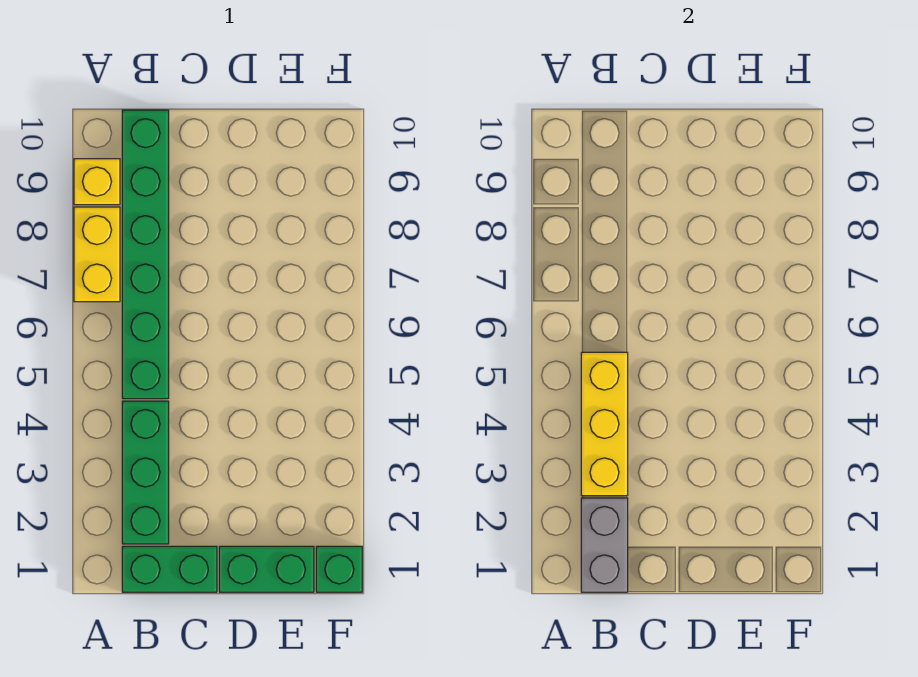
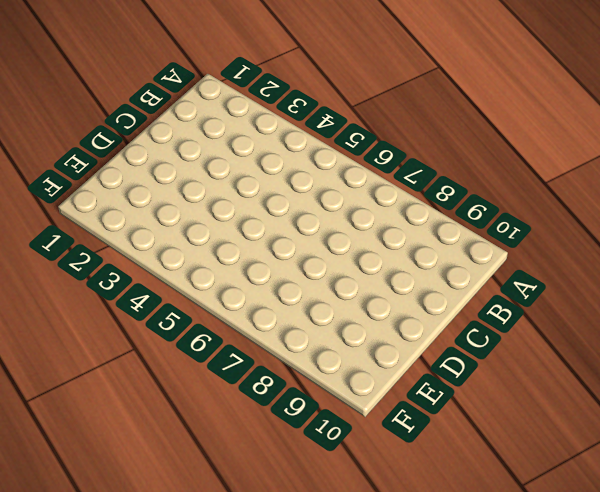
none -> yellow brick A7:A8 level 1
none -> yellow brick A9 level 1

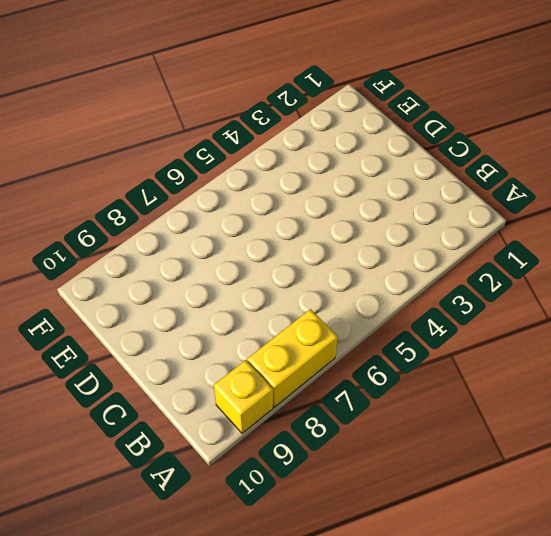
none -> green brick B1:C1 level 1
none -> green brick B2:B4 level 1

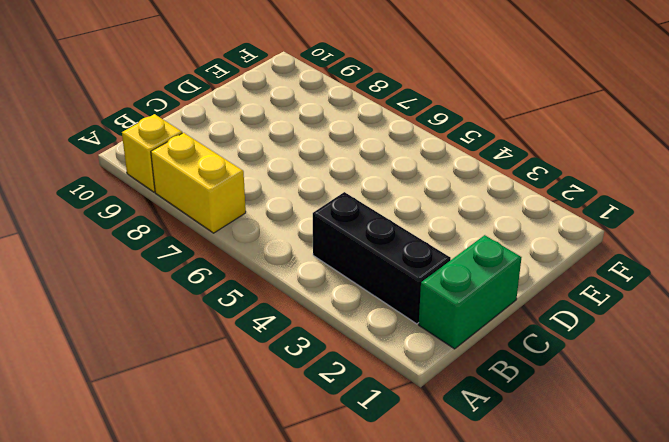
black brick B2:B4 level 1 -> green brick B2:B4 level 1
none -> green brick B5:B10 level 1
none -> green brick D1:E1 level 1

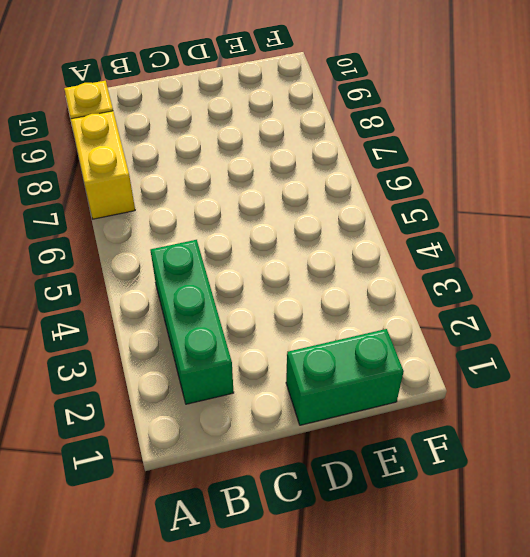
none -> green brick B1:C1 level 1
none -> green brick B5:B10 level 1

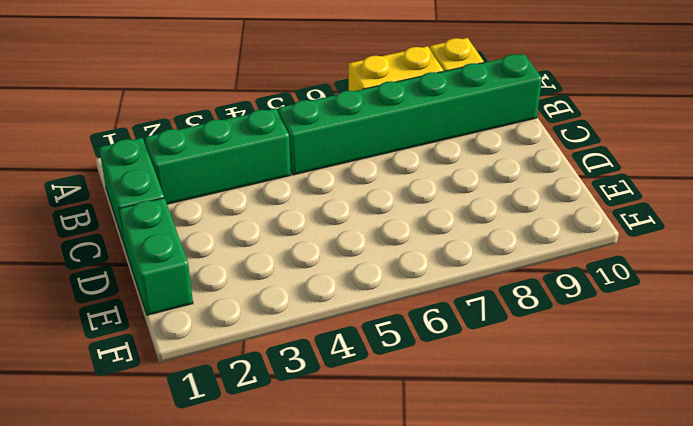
none -> green brick F1 level 1
none -> grey brick B1:B2 level 2

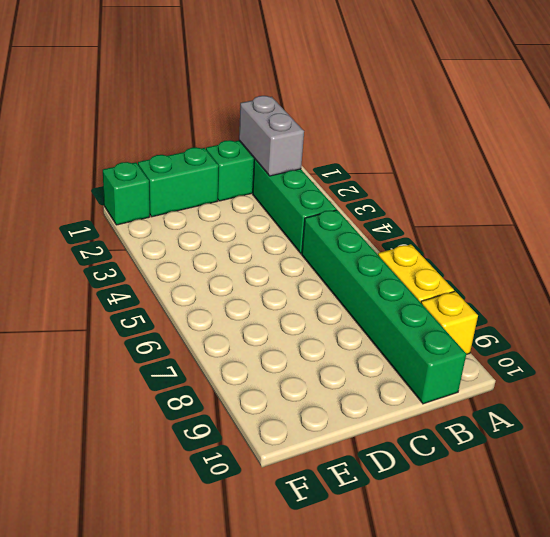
none -> yellow brick B3:B5 level 2

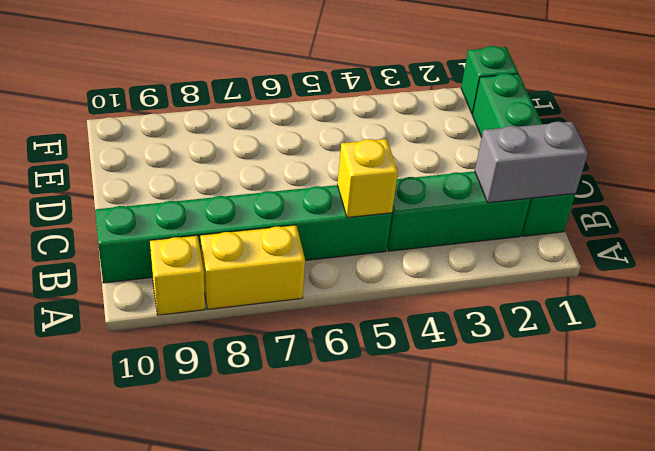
yellow brick B5 level 2 -> yellow brick B3:B5 level 2

